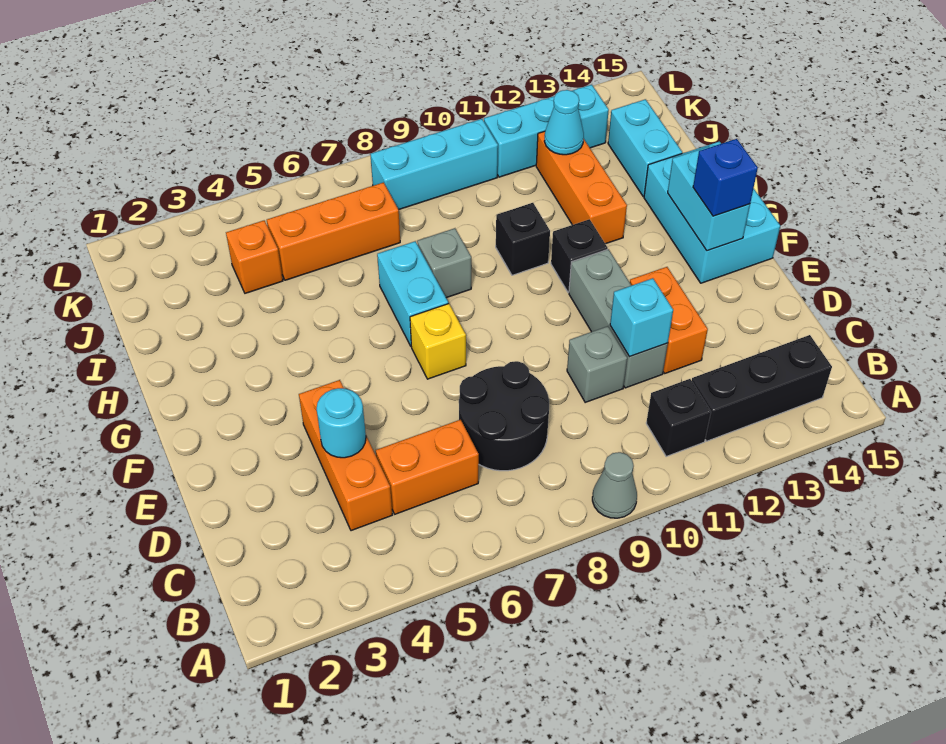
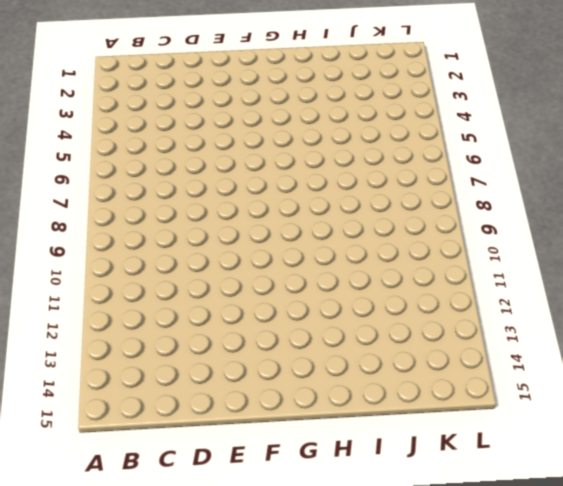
none -> grey cone A9 level 1
none -> black brick B11 level 1
none -> black brick B12:B14 level 1

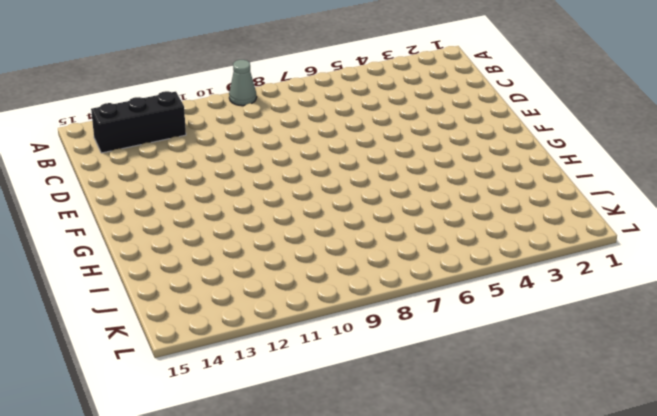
none -> black brick B11 level 1
none -> orange brick C4:E4 level 1
none -> orange brick C5:C6 level 1

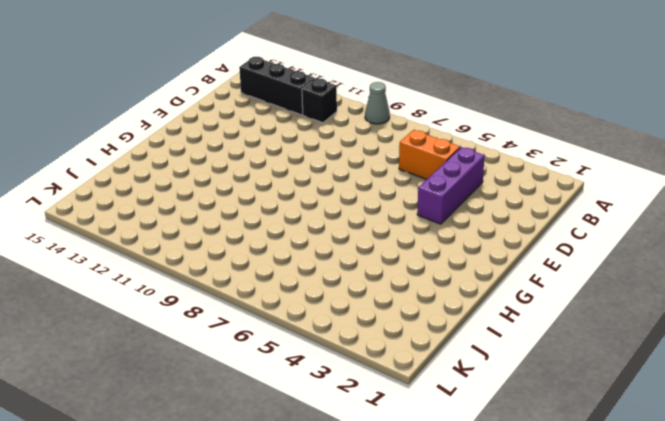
purple brick C4:E4 level 1 -> orange brick C4:E4 level 1
none -> black round brick C7:D8 level 1
none -> grey brick D10 level 1
none -> grey brick D11:F11 level 1

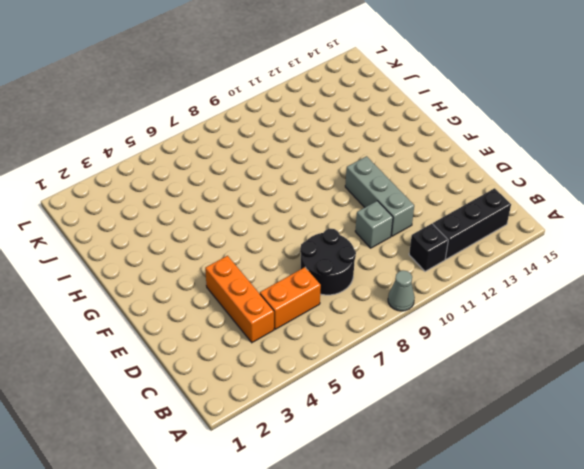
none -> orange brick D12:E12 level 1
none -> yellow brick F7 level 1
none -> cyan brick F14:H15 level 1

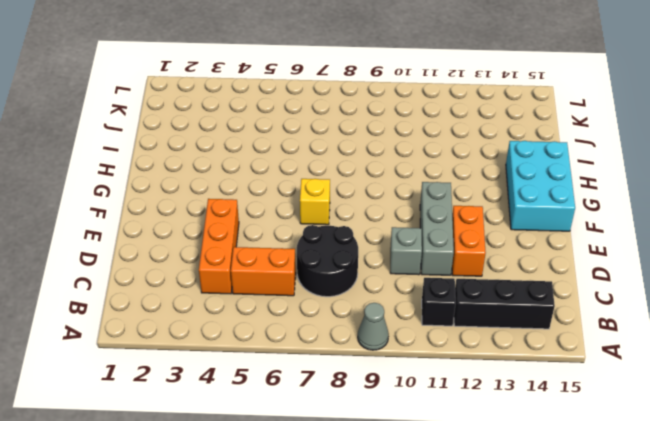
none -> cyan brick G7:H7 level 1
none -> black brick G11 level 1
none -> grey brick H8 level 1

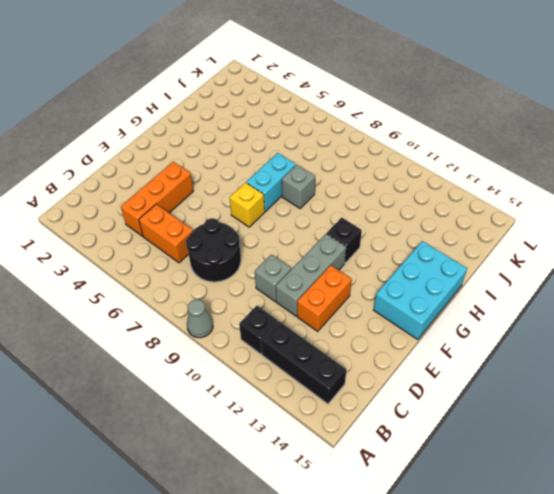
none -> black brick H10 level 1
none -> orange brick H12:J12 level 1
none -> cyan brick I14:J14 level 1

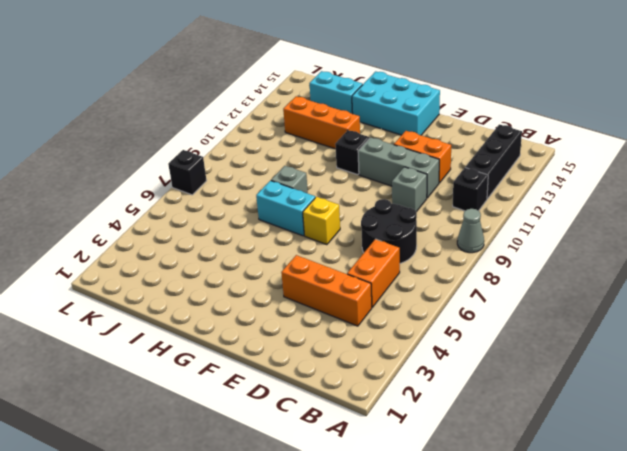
black brick L7 level 1 -> black brick H10 level 1
none -> orange brick J4 level 1
none -> orange brick J5:J7 level 1
none -> cyan brick K8:K10 level 1

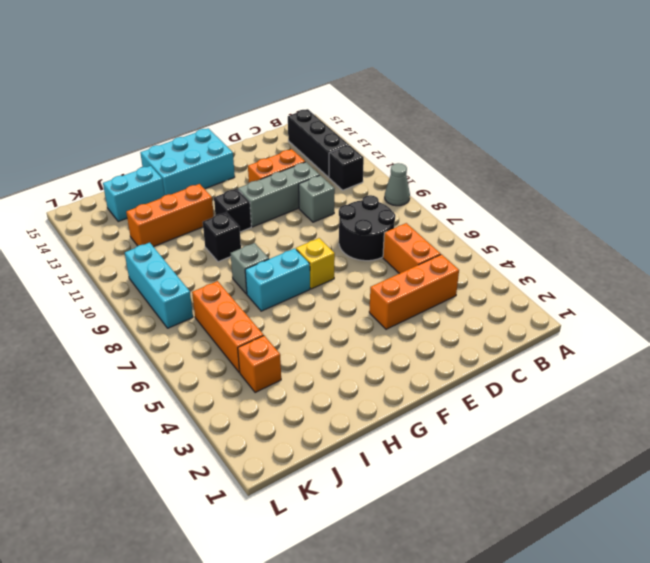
none -> cyan brick K11:K13 level 1
none -> cyan round brick D4 level 2
none -> cyan brick D11 level 2

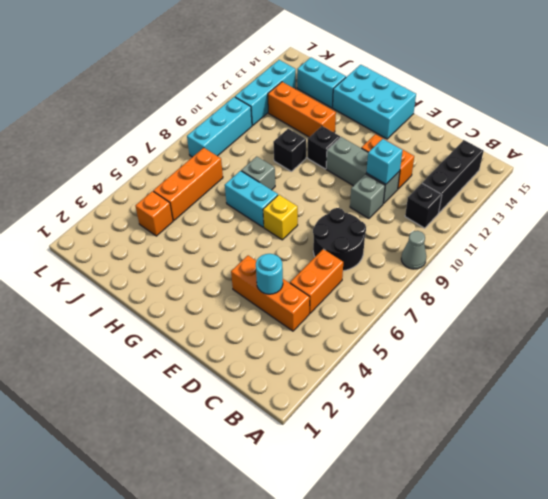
none -> cyan brick F14:G14 level 2
none -> cyan cone J12 level 2
none -> blue brick F14 level 3

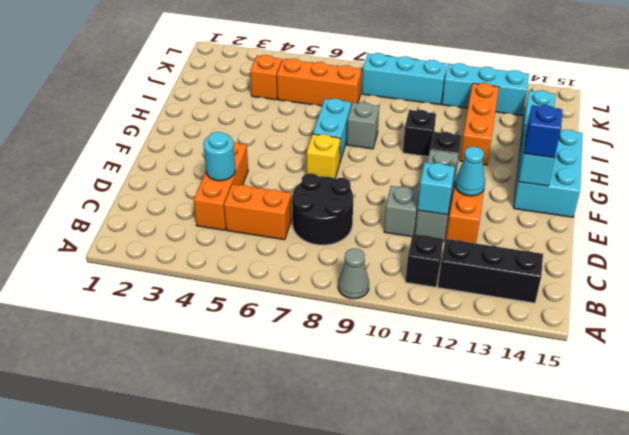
cyan cone E12 level 2 -> cyan cone J12 level 2

